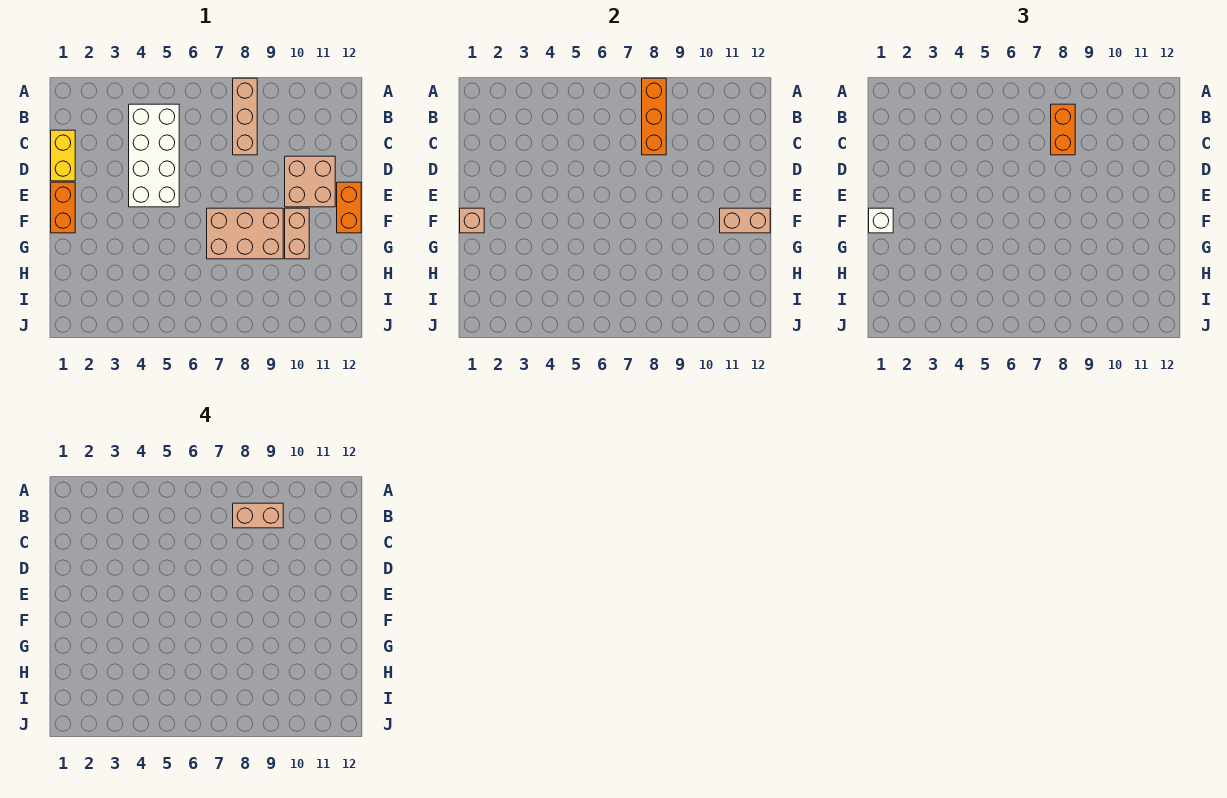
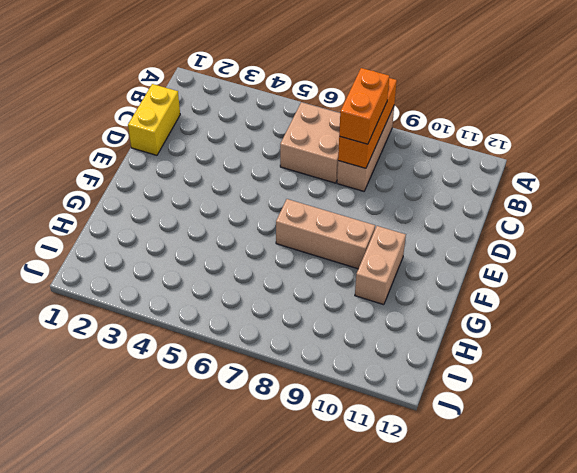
tan brick B6:C7 level 1 -> tan brick D10:E11 level 1
tan brick F7:F9 level 1 -> tan brick F7:G9 level 1
none -> white brick B4:E5 level 1
none -> orange brick E1:F1 level 1
none -> orange brick E12:F12 level 1

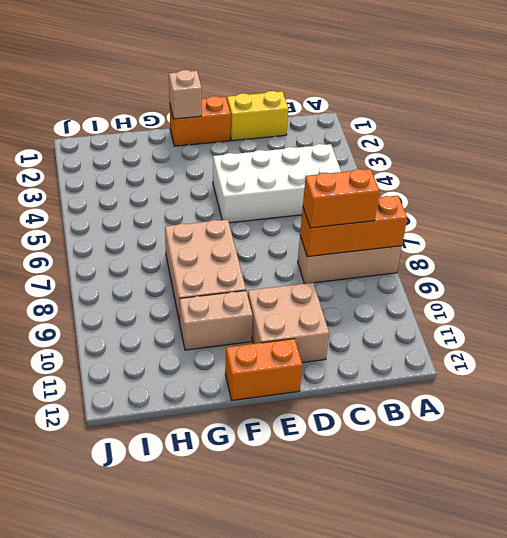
none -> tan brick F11:F12 level 2
none -> white brick F1 level 3
none -> tan brick B8:B9 level 4

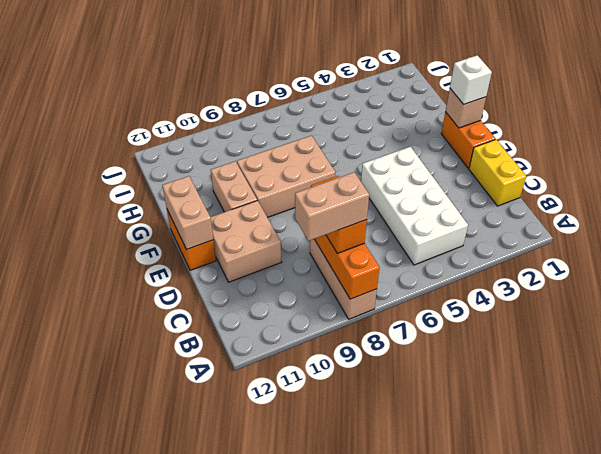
tan brick E12:F12 level 2 -> tan brick F11:F12 level 2

